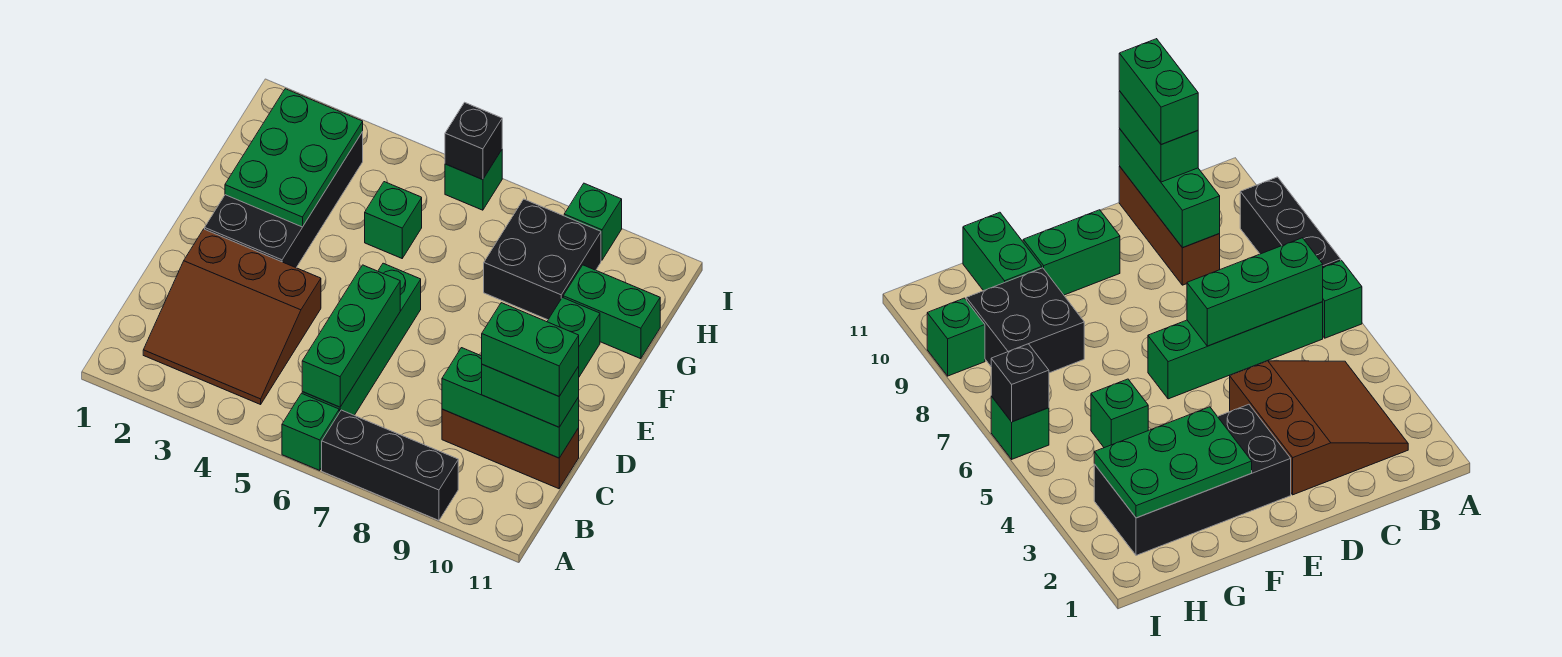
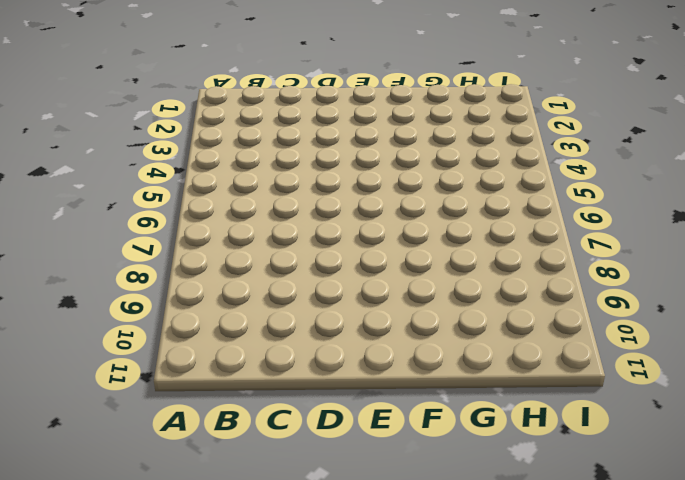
none -> green brick A6 level 1
none -> black brick A7:A9 level 1
none -> brown slope B2:D4 level 1 top D

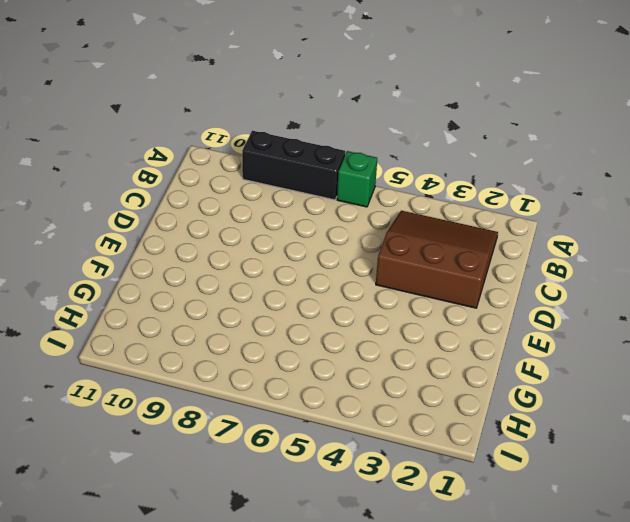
none -> green brick B6:E6 level 1
none -> brown brick C9:C11 level 1
none -> black brick E2:H3 level 1

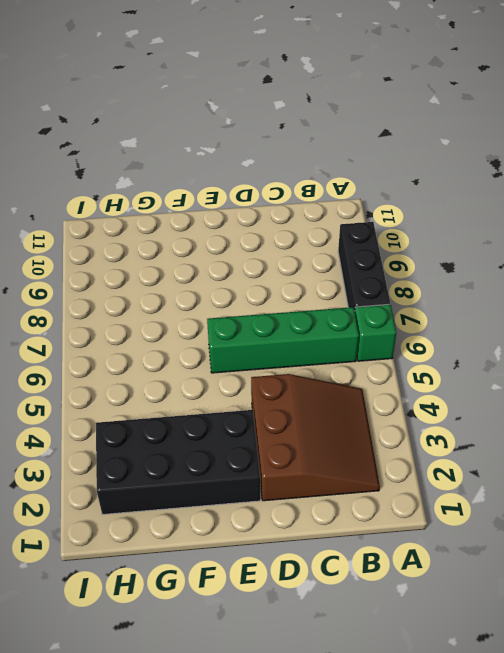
none -> brown brick C9:C11 level 1
none -> green brick E10:F10 level 1
none -> green brick G5 level 1

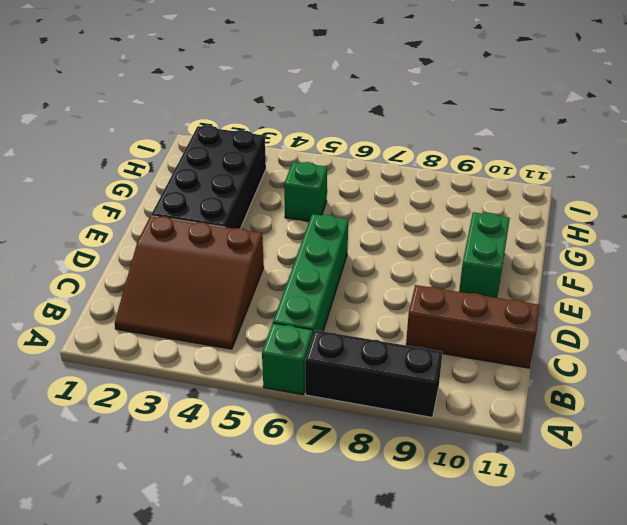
none -> black brick G8:H9 level 1
none -> green brick G10:G11 level 1
none -> green brick I6 level 1

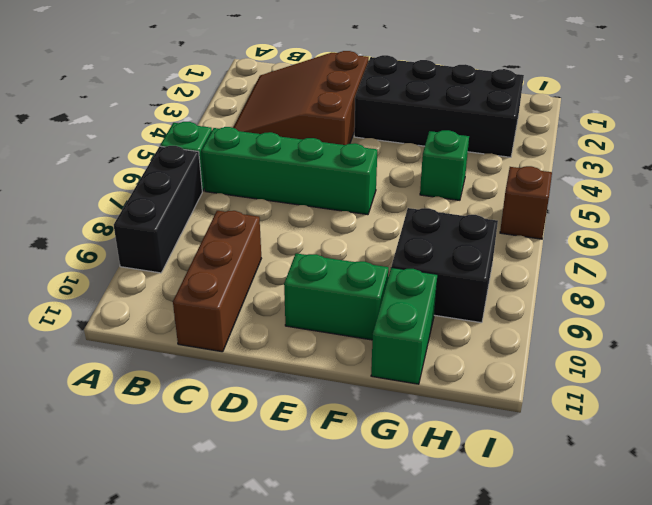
brown brick I6 level 1 -> green brick I6 level 1
none -> green brick I9 level 1
none -> green brick B6:D6 level 2
none -> green brick C9:C11 level 2

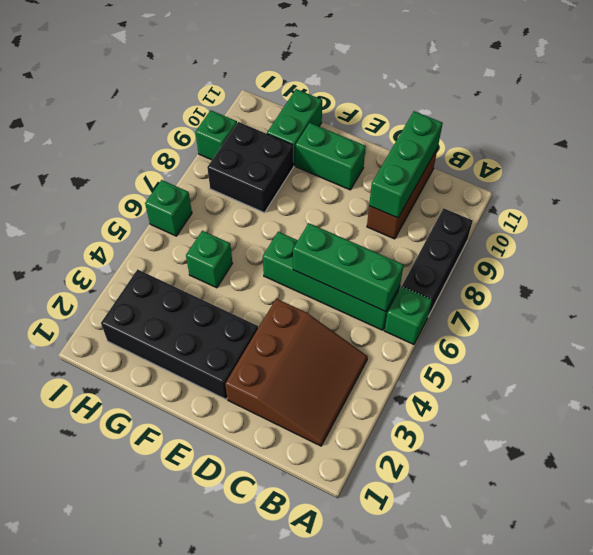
none -> green plate F2:H3 level 2
none -> black brick I6 level 2
none -> green brick C10:C11 level 3

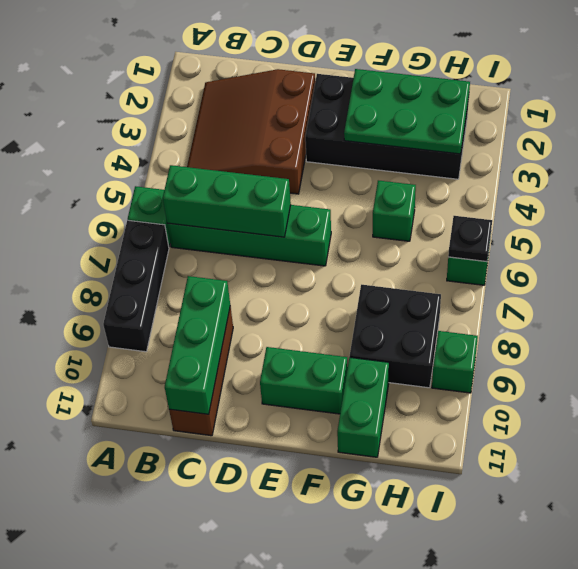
black plate I6 level 2 -> black brick I6 level 2
none -> green brick C10:C11 level 3
none -> green brick C10:C11 level 4

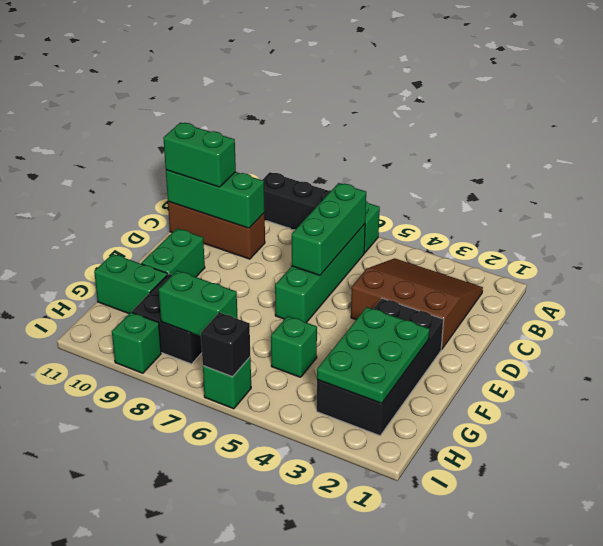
green brick H7:H8 level 2 -> green brick C10:C11 level 4

